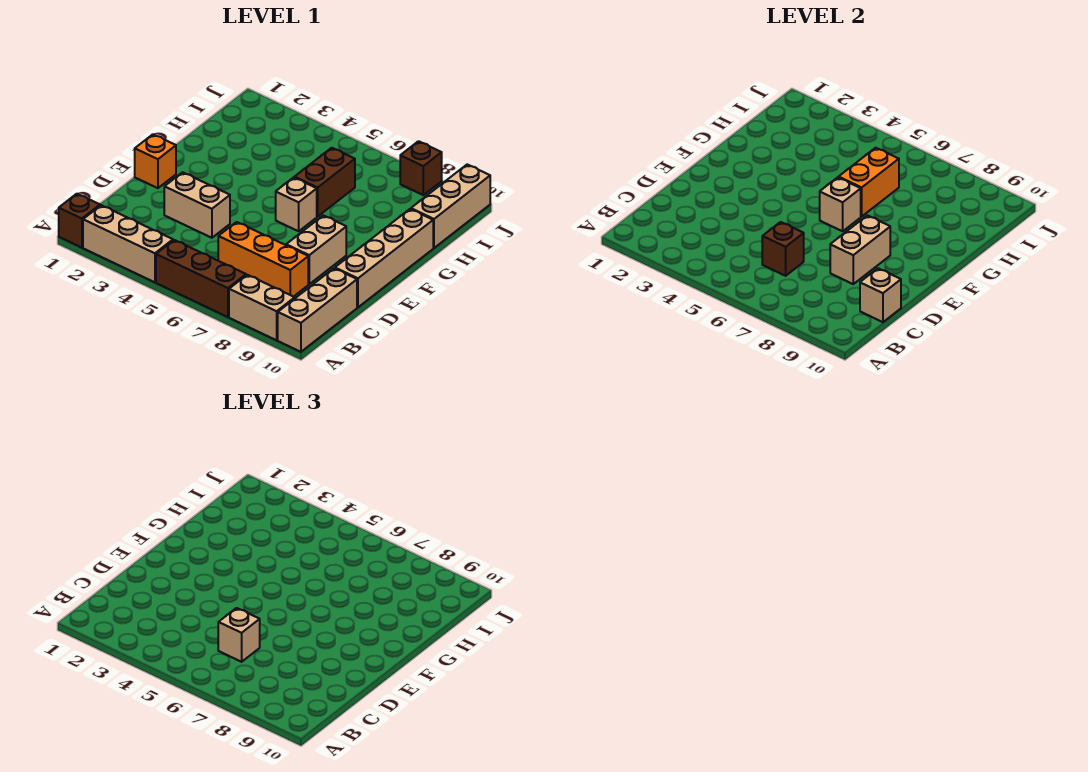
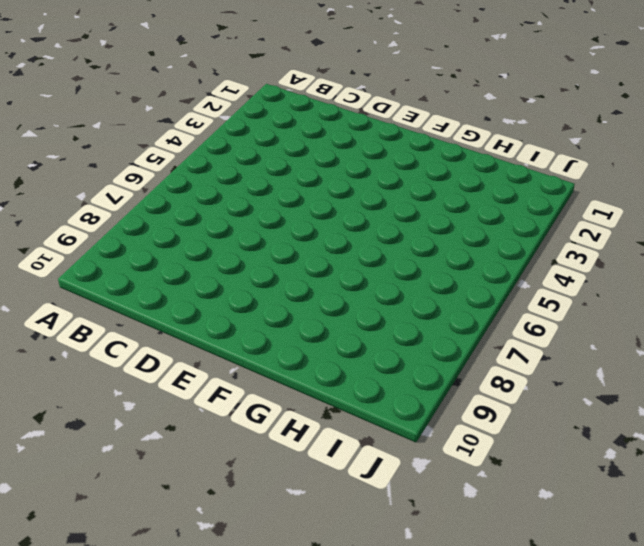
none -> brown brick A1 level 1
none -> tan brick A2:A4 level 1
none -> brown brick A5:A7 level 1

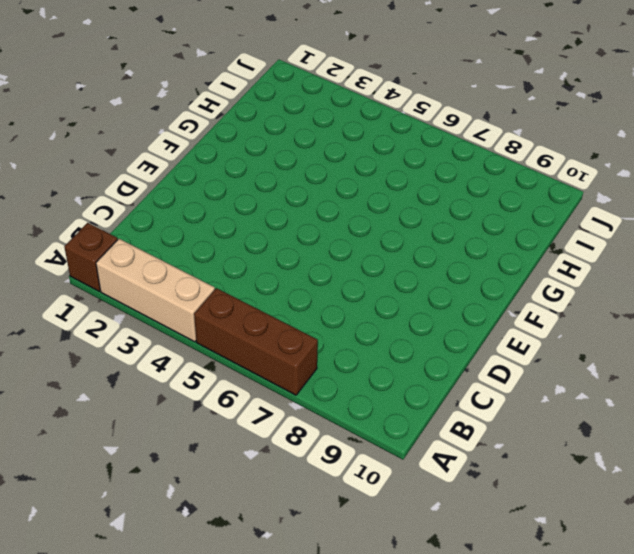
none -> tan brick A8:A9 level 1
none -> tan brick A10:C10 level 1
none -> orange brick C6:C8 level 1

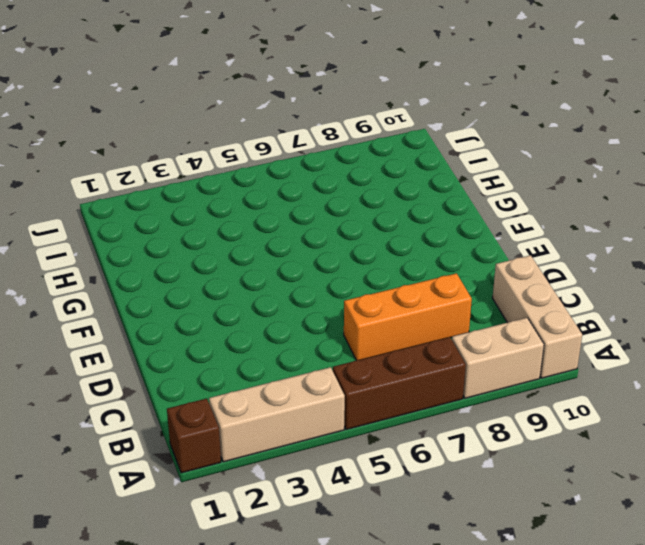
none -> tan brick D3:D4 level 1
none -> tan brick D8:E8 level 1
none -> tan brick D10:G10 level 1

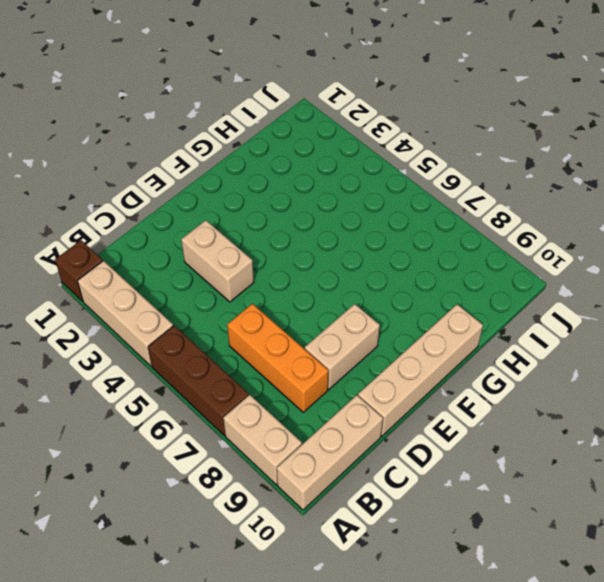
none -> orange brick E1 level 1
none -> tan brick F6 level 1
none -> brown brick G6:H6 level 1

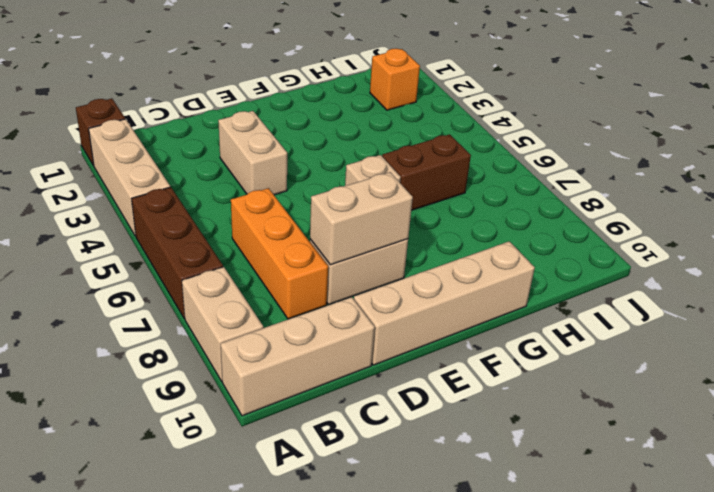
orange brick I2 level 1 -> orange brick E1 level 1
none -> tan brick H10:J10 level 1
none -> brown brick J8 level 1
none -> brown brick C6 level 2

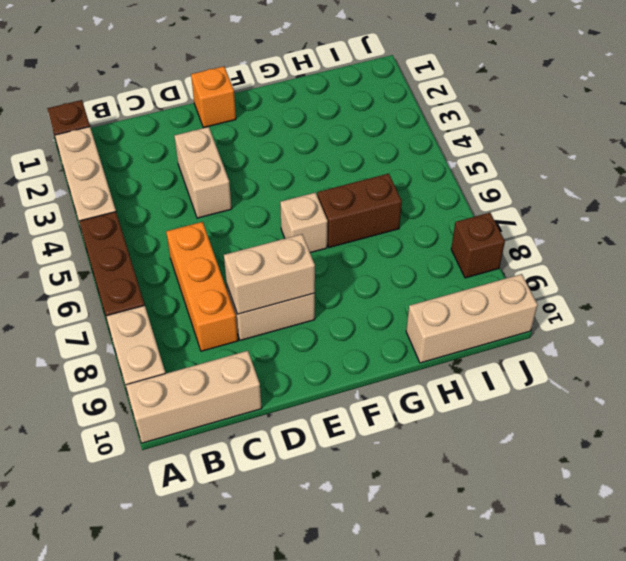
none -> tan brick D10:G10 level 1
none -> brown brick C6 level 2
none -> tan brick C10 level 2

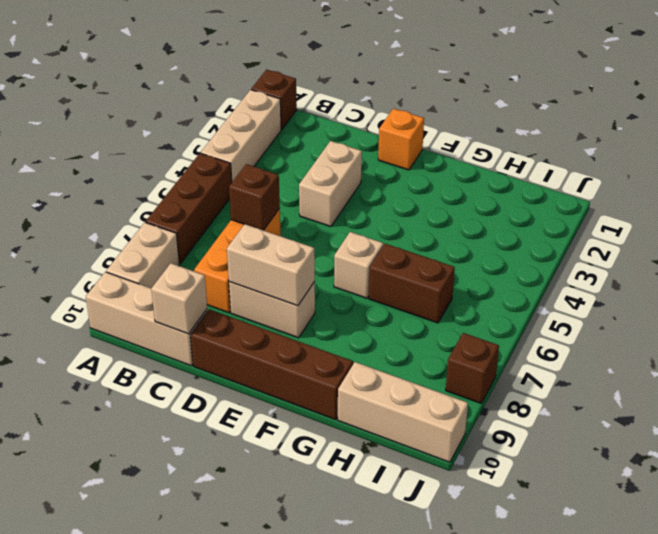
brown brick D10:G10 level 1 -> tan brick D10:G10 level 1
none -> tan brick F6 level 2
none -> orange brick G6:H6 level 2
none -> tan brick C6 level 3

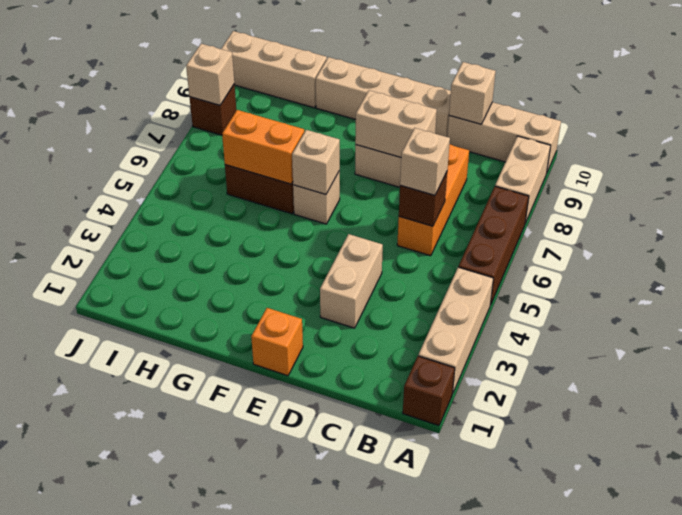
tan brick J8 level 2 -> none

